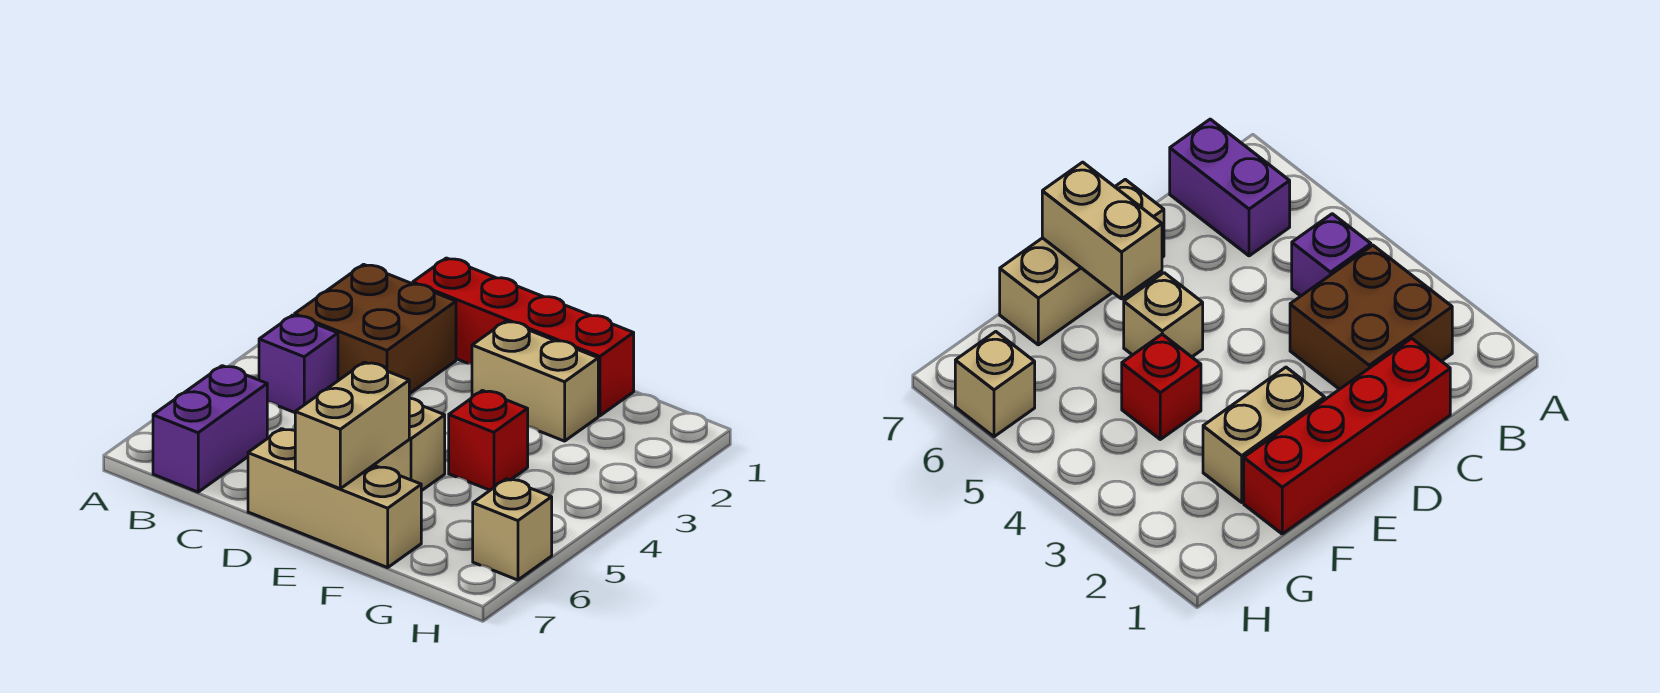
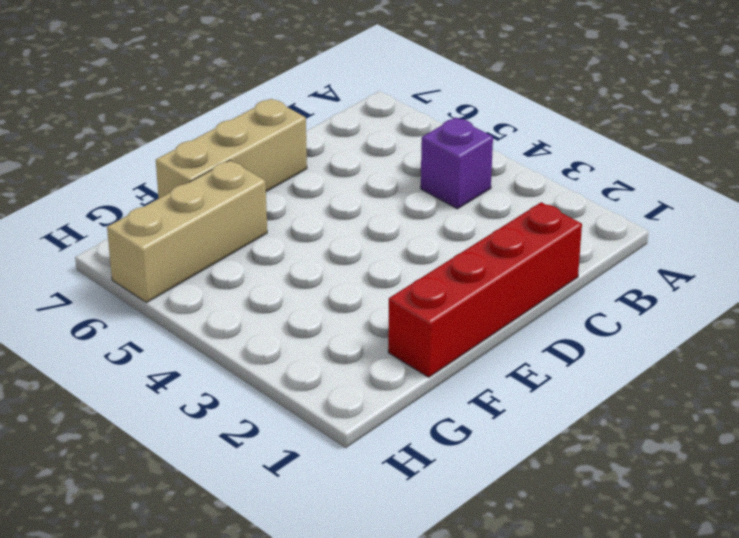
tan brick F6:H6 level 1 -> tan brick H6 level 1
none -> brown brick B2:C3 level 1
none -> purple brick B6:B7 level 1

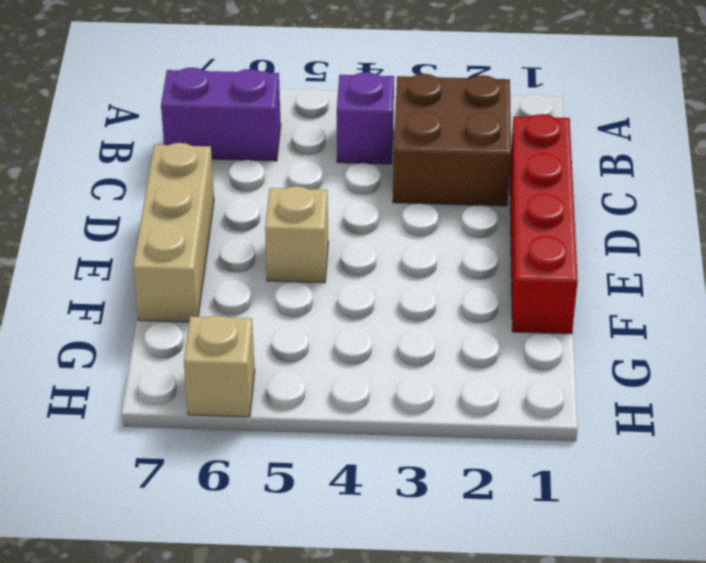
none -> tan brick E2:F2 level 1
none -> red brick F4 level 1

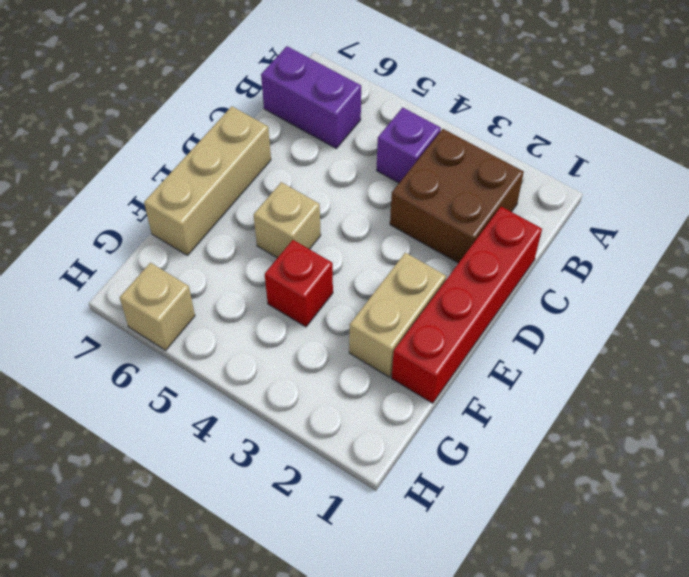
none -> tan brick E6:E7 level 2

